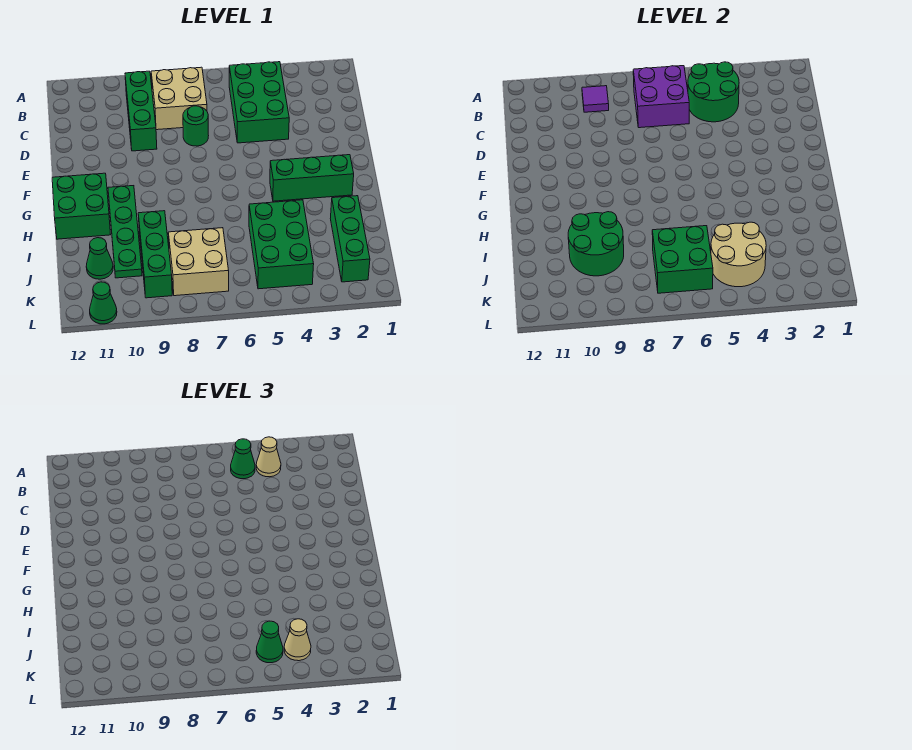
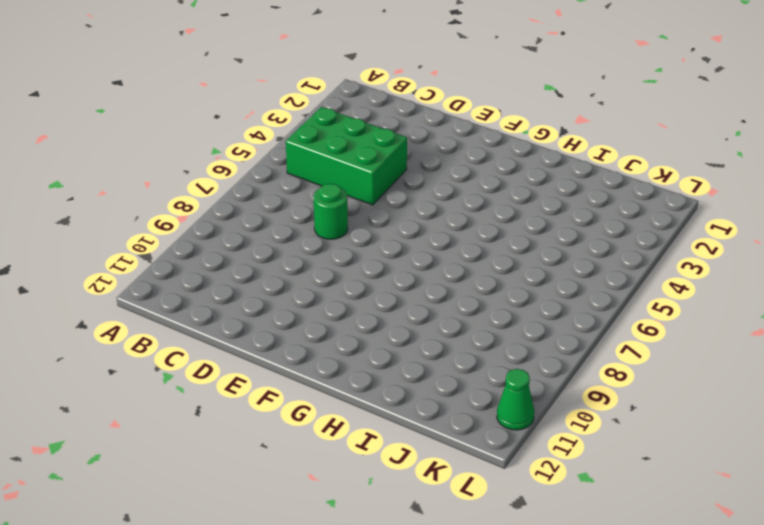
none -> tan brick B7:C8 level 1
none -> green brick B9:D9 level 1
none -> green brick G2:G4 level 1

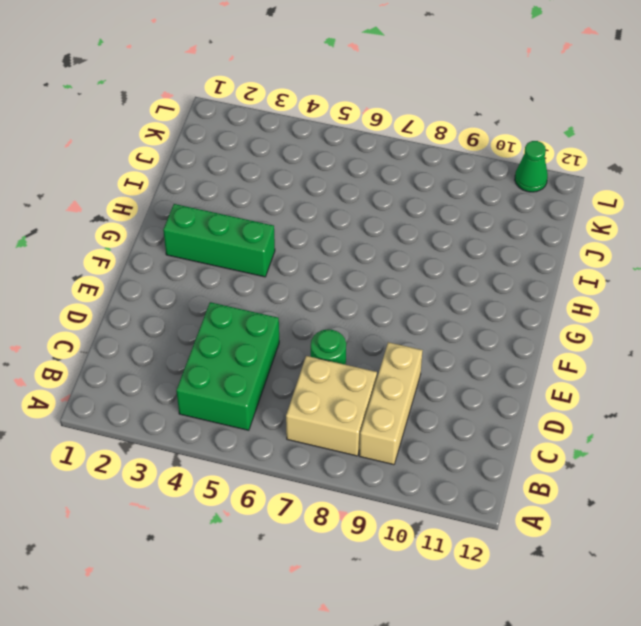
tan brick B9:D9 level 1 -> green brick B9:D9 level 1
none -> green plate G10:J10 level 1
none -> green brick G11:H12 level 1
none -> green brick I2:K2 level 1

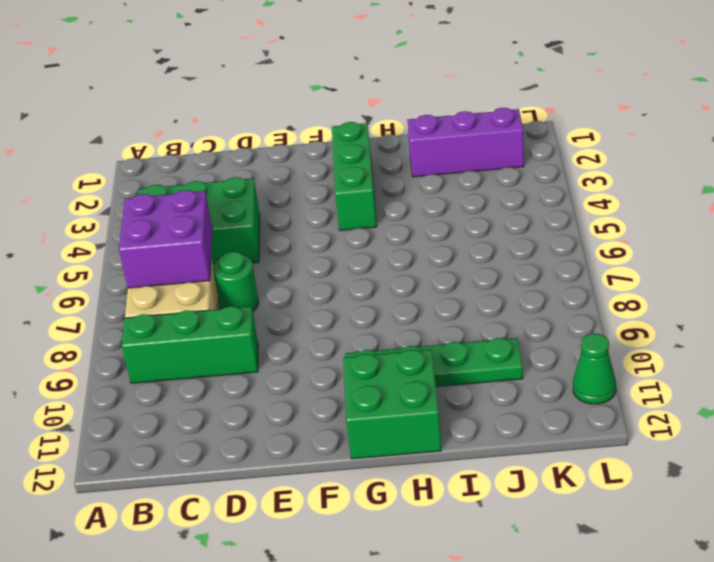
purple brick I2:K2 level 1 -> green brick I2:K2 level 1
none -> green brick I4:K5 level 1
none -> green brick I9:K9 level 1
none -> tan brick J7:K8 level 1

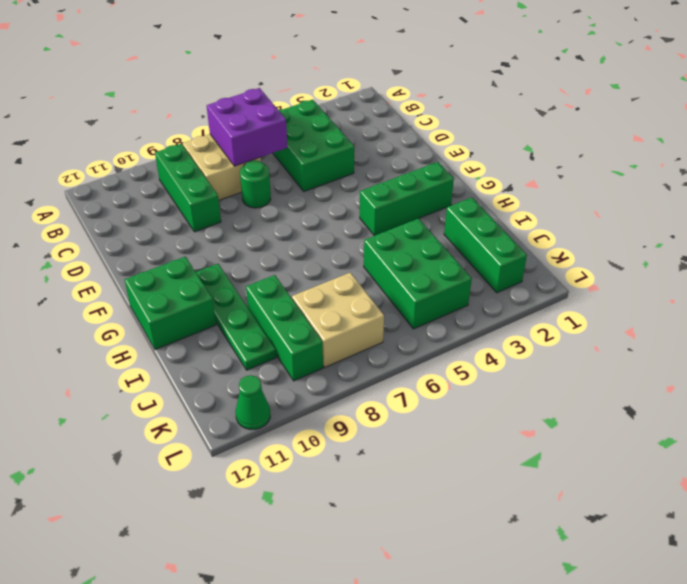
none -> green cone J11 level 1
none -> green round brick B4:C5 level 2
none -> purple tile B9 level 2

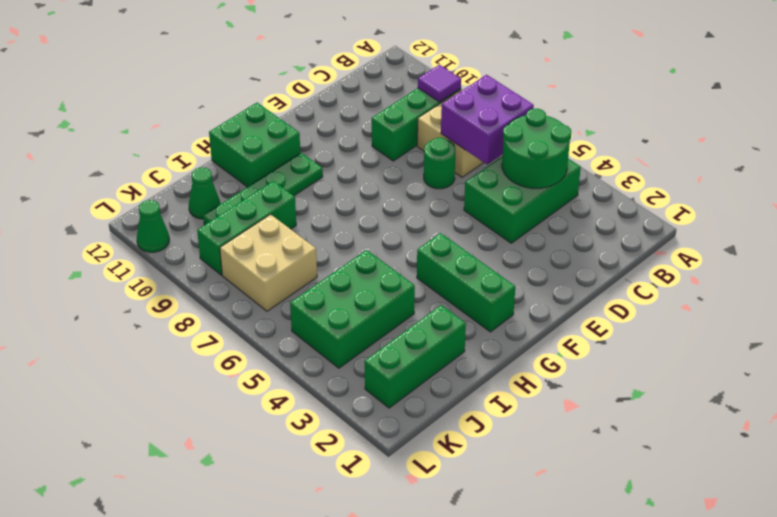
none -> green round brick I9:J10 level 2
none -> tan round brick J4:K5 level 2
none -> green brick J6:K7 level 2

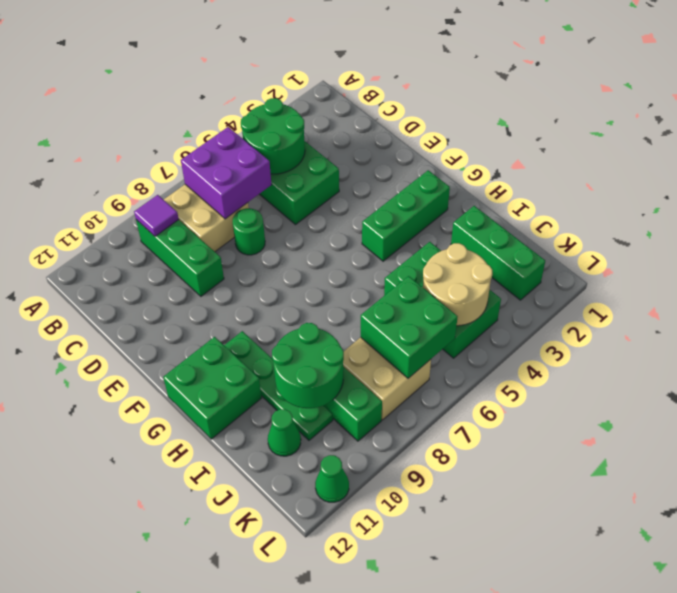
none -> tan cone B4 level 3
none -> green cone B5 level 3
none -> tan cone K4 level 3

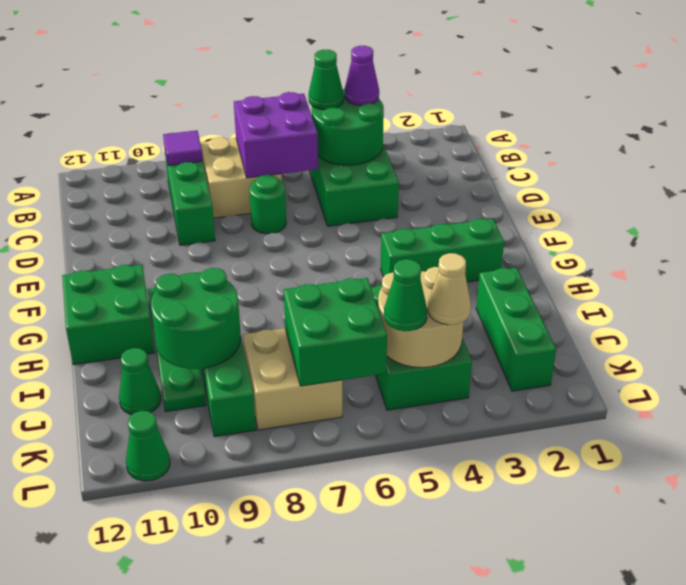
purple cone B4 level 3 -> tan cone B4 level 3

